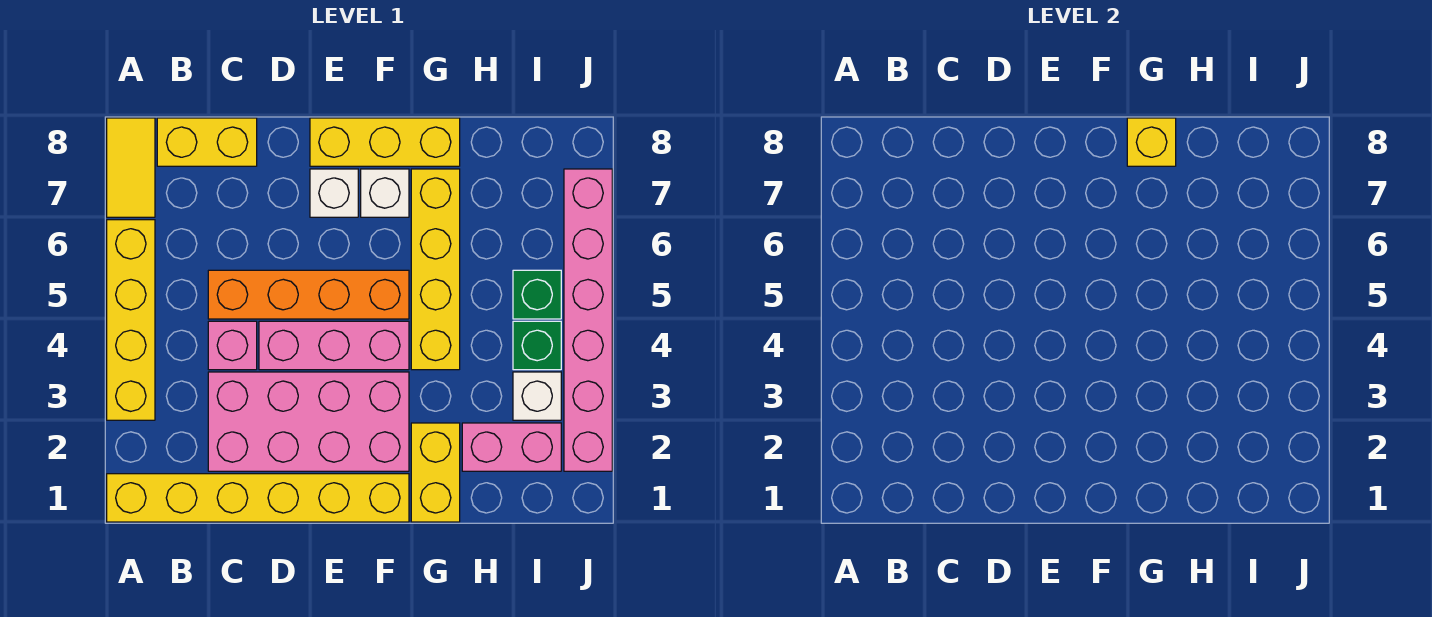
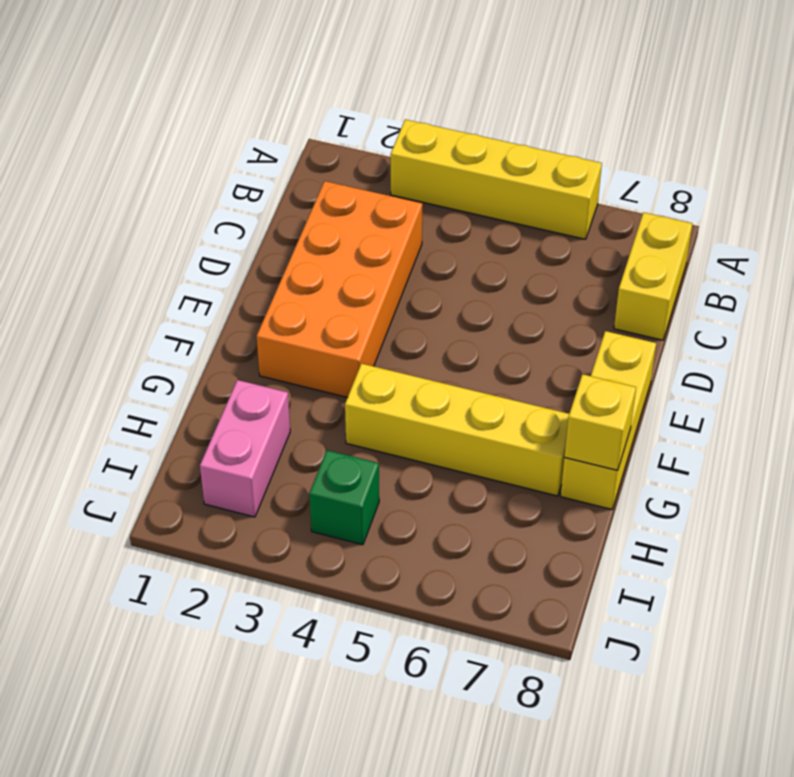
orange brick C2:F3 level 1 -> pink brick C2:F3 level 1
none -> yellow brick A1:F1 level 1
none -> yellow tile A7:A8 level 1
none -> pink brick C4 level 1

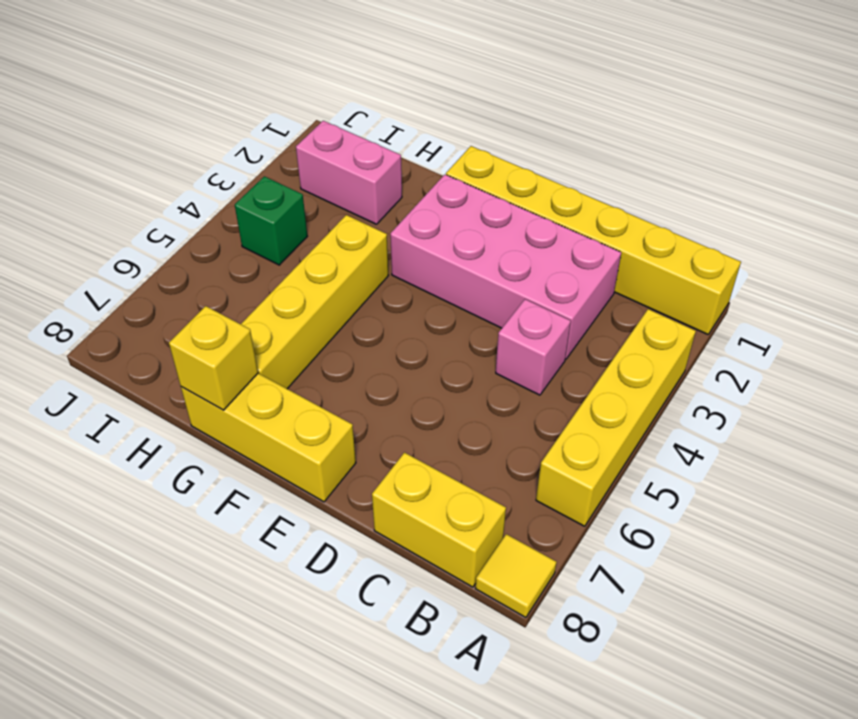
yellow tile A8 level 1 -> yellow tile A7:A8 level 1
none -> orange brick C5:F5 level 1
none -> pink brick D4:F4 level 1
none -> white brick E7 level 1

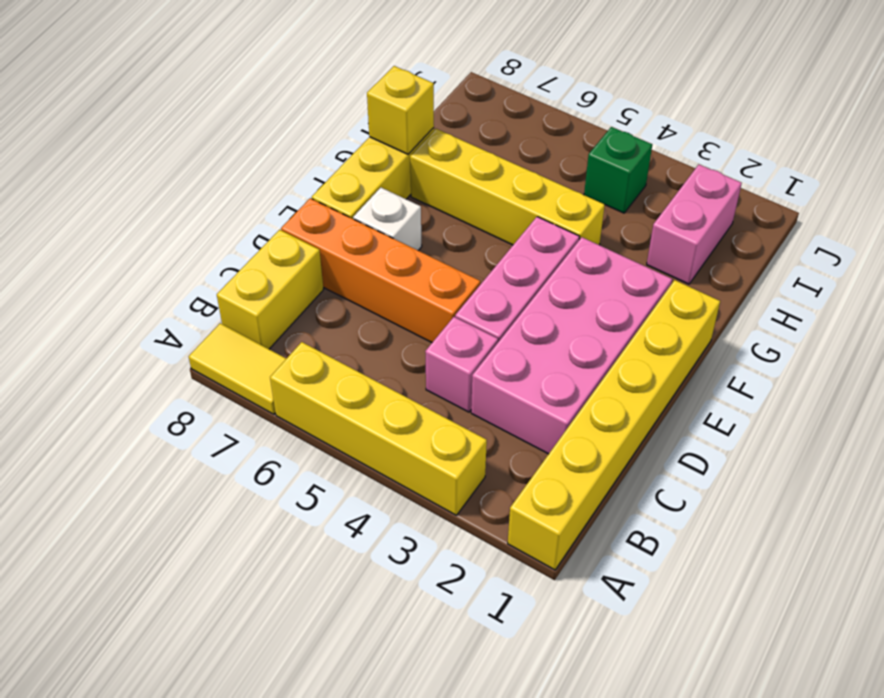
orange brick D5:D8 level 1 -> orange brick C5:F5 level 1
none -> white brick F7 level 1
none -> yellow brick G1:G2 level 1
none -> white brick I3 level 1

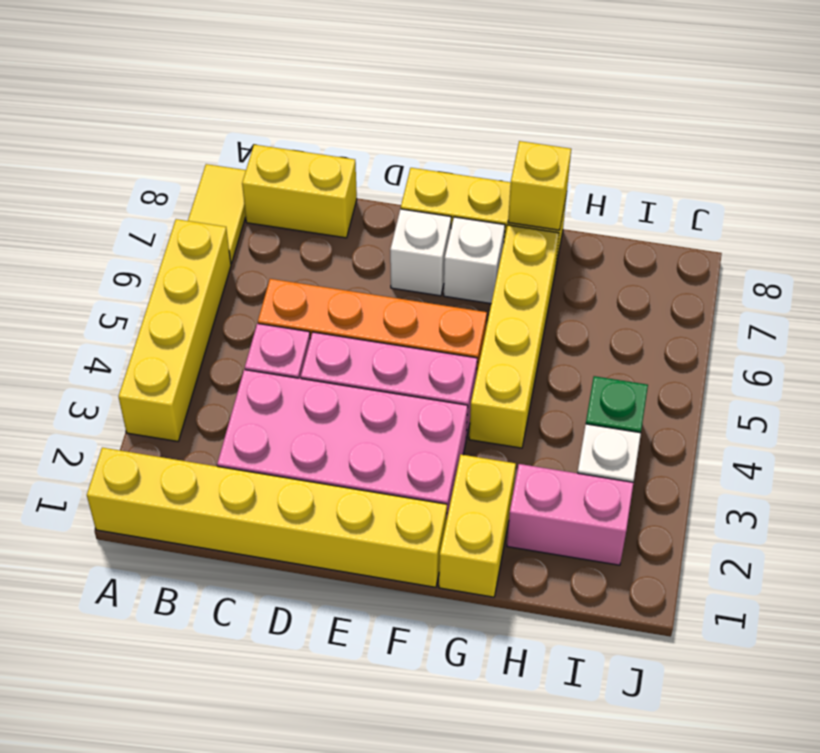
none -> green brick I5 level 1
none -> pink brick J2:J7 level 1

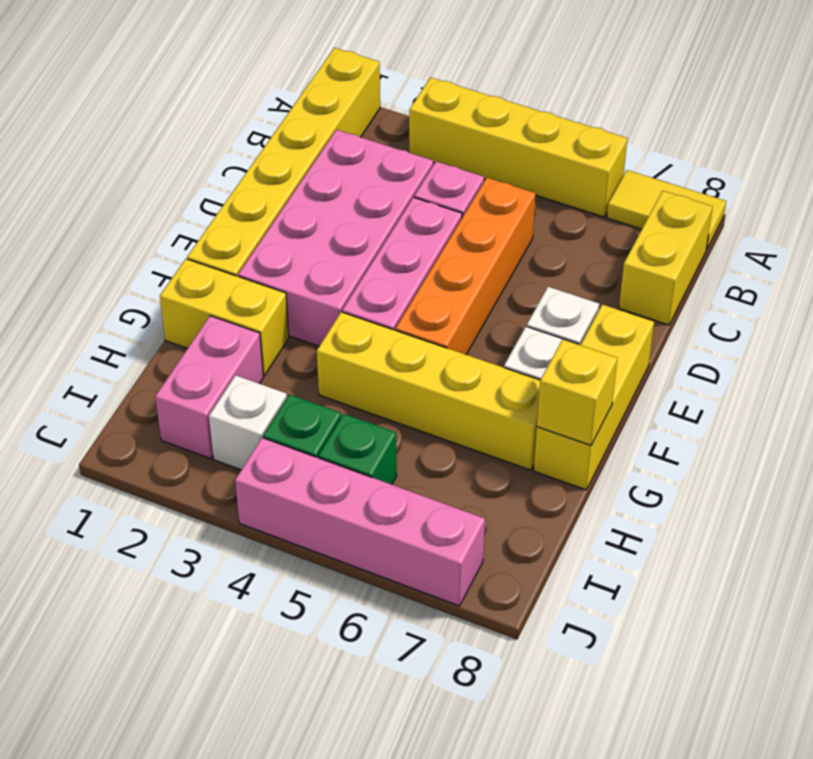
pink brick J4:J7 level 1 -> pink brick J2:J7 level 1

